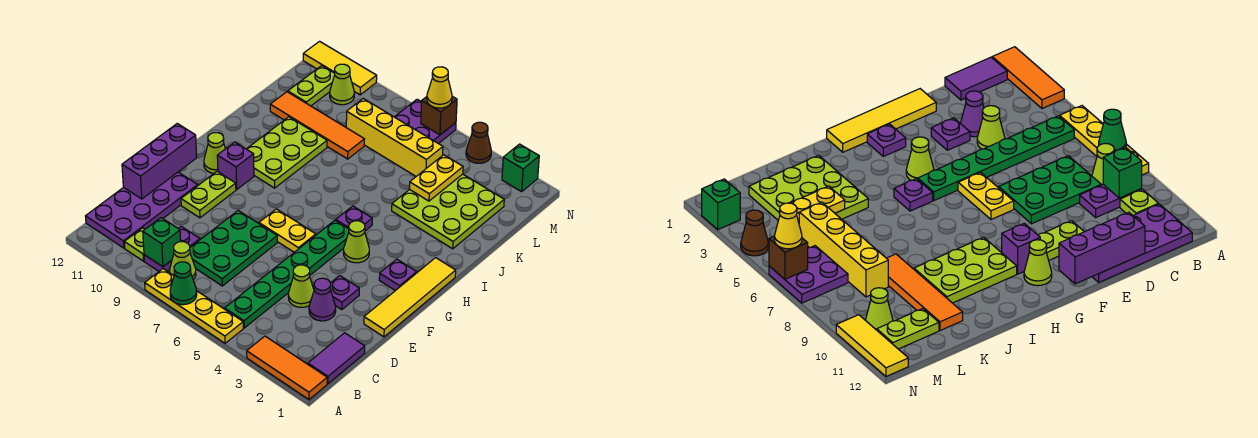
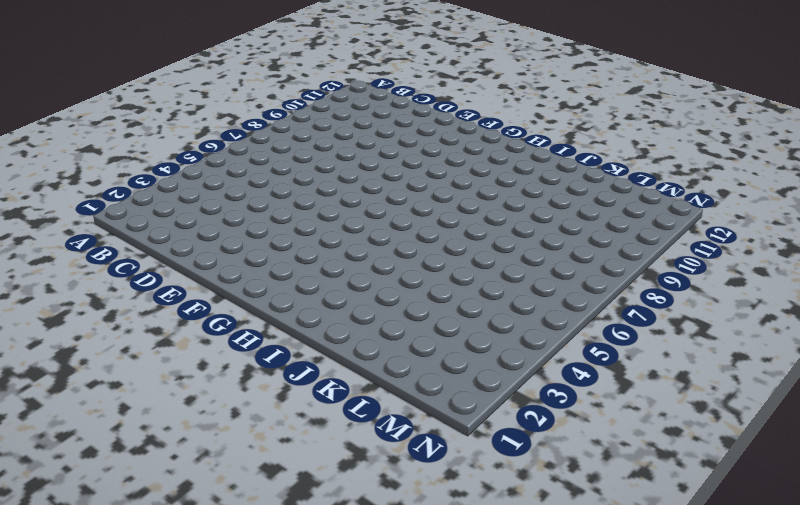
none -> orange tile A1:A3 level 1
none -> yellow plate A5:A8 level 1
none -> purple tile B1:C1 level 1
none -> green plate B5:G5 level 1

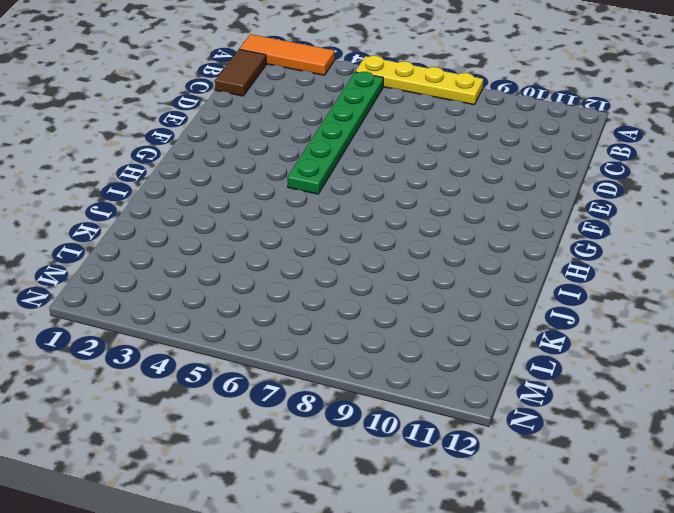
brown tile B1:C1 level 1 -> purple tile B1:C1 level 1
none -> lime cone B8 level 1
none -> purple plate B9:C9 level 1
none -> lime plate B10 level 1
none -> purple plate B11:E12 level 1

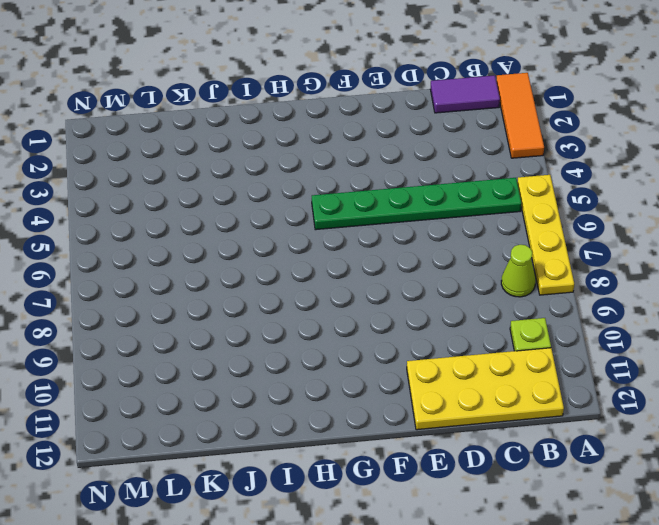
yellow plate B11:E12 level 1 -> purple plate B11:E12 level 1
none -> purple plate B9:C9 level 1
none -> green plate C7:E8 level 1
none -> purple cone D3 level 1
none -> lime cone D4 level 1

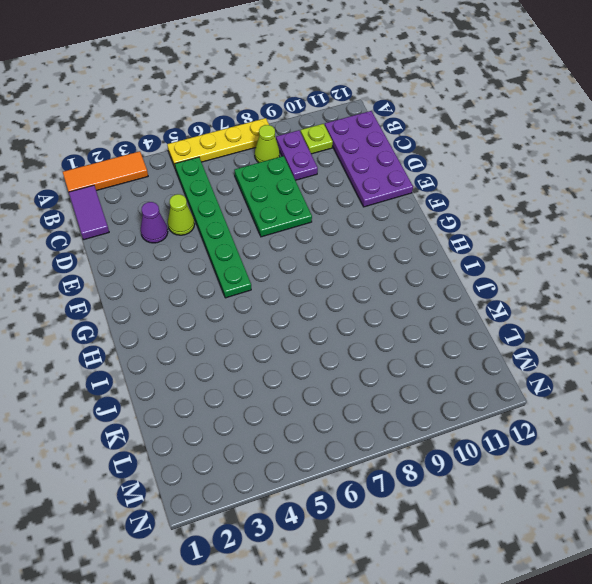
none -> yellow tile E1:H1 level 1
none -> purple plate E3 level 1
none -> lime plate E10:F10 level 1
none -> yellow plate F6:F7 level 1

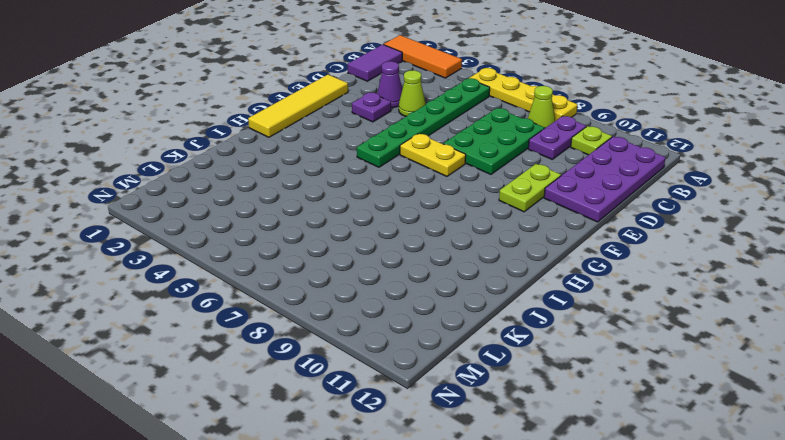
none -> purple plate G2 level 1
none -> lime cone G4 level 1
none -> purple brick G10 level 1
none -> lime cone G11 level 1

